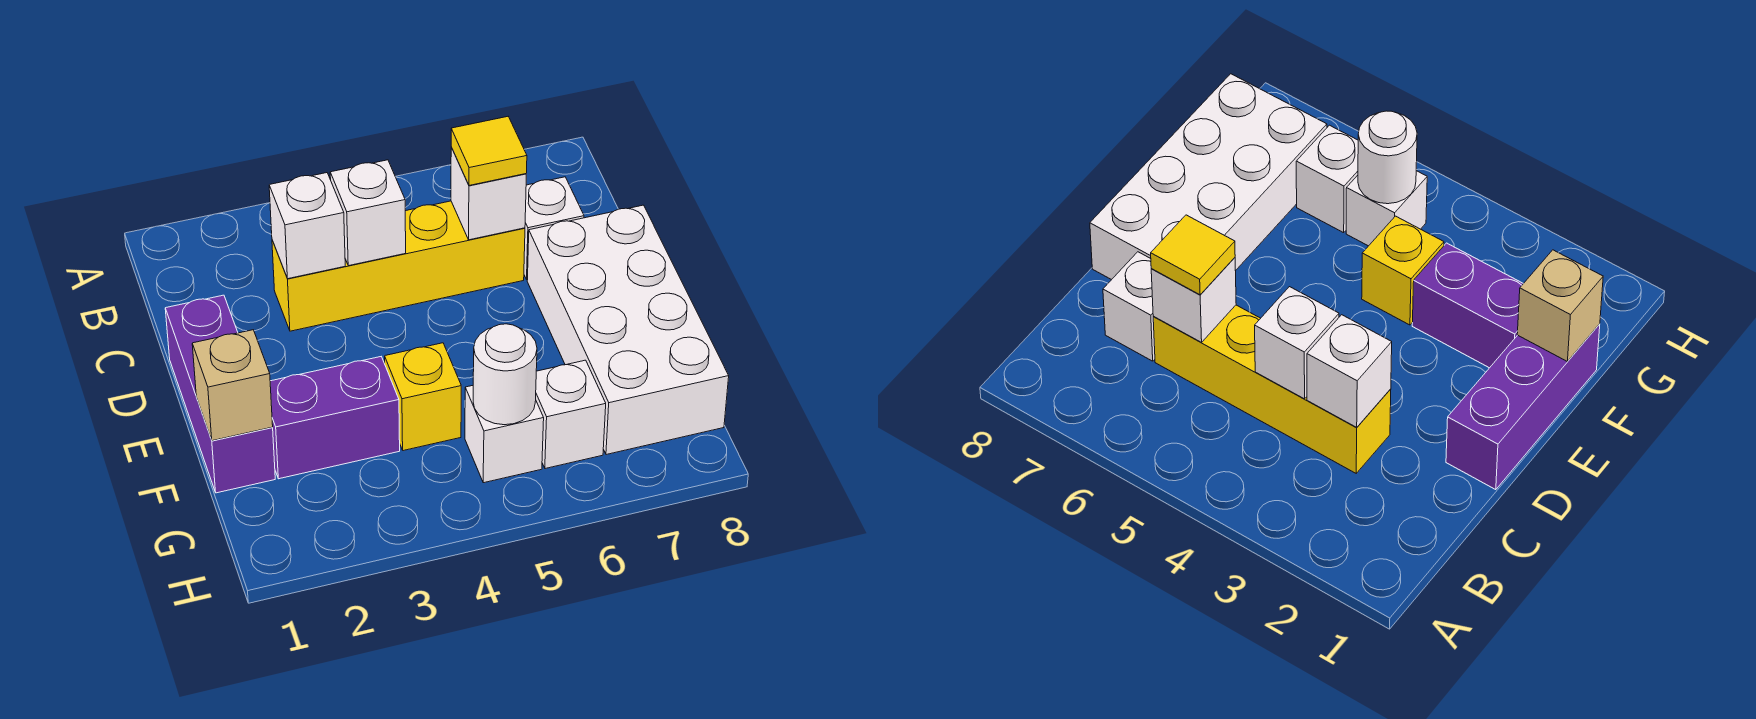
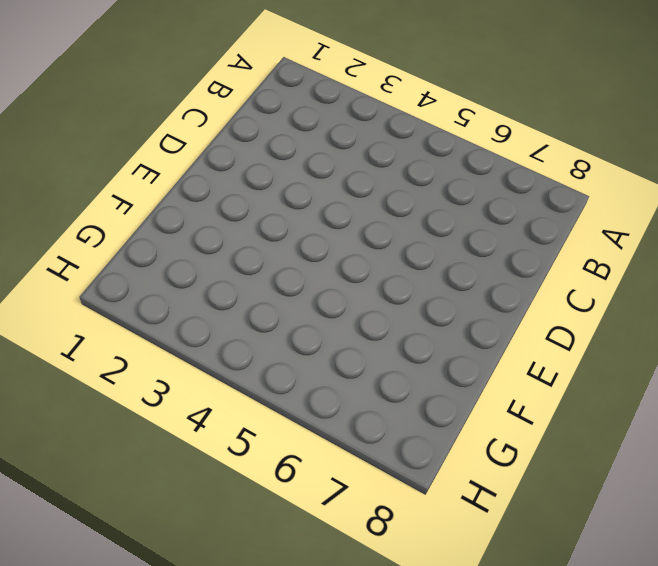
none -> yellow brick C3:C6 level 1
none -> white brick C7 level 1
none -> purple brick D1:F1 level 1

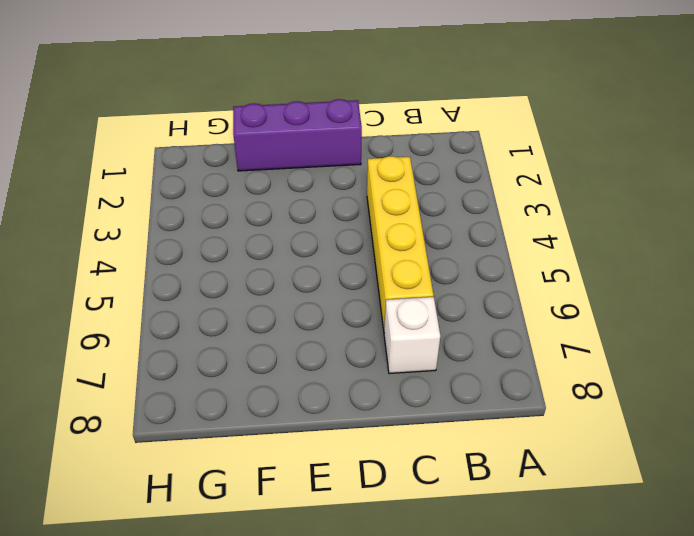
none -> white brick D7:G8 level 1
none -> purple brick F2:F3 level 1
none -> yellow brick F4 level 1

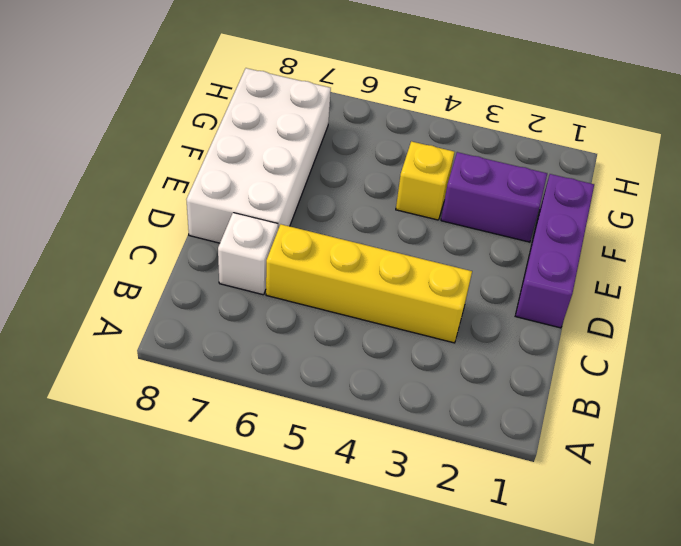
none -> white brick G5 level 1
none -> white brick G6 level 1
none -> white brick C3 level 2

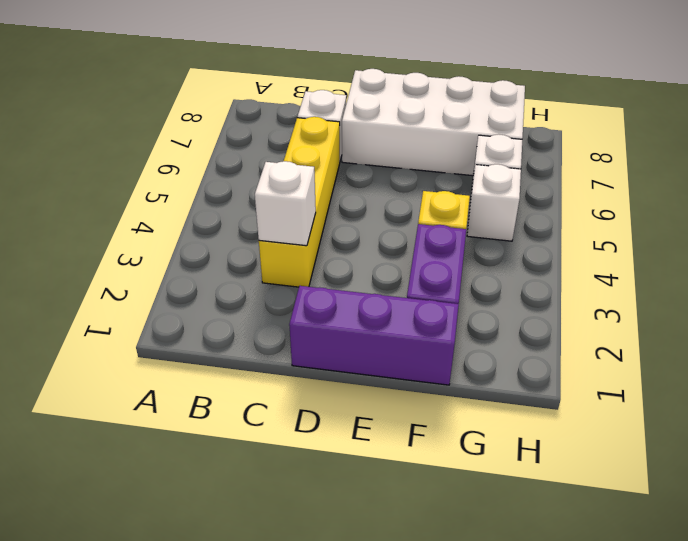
none -> white brick C4 level 2
none -> white brick C6 level 2
none -> tan brick F1 level 2

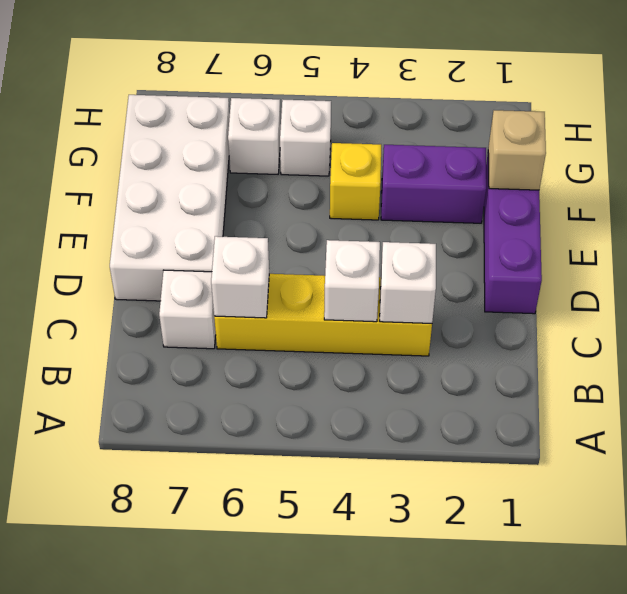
none -> white round brick G5 level 2
none -> yellow tile C6 level 3

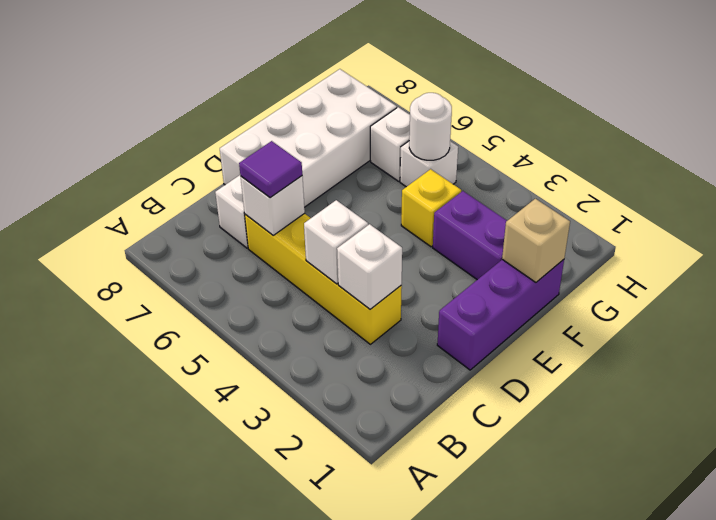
purple tile C6 level 3 -> yellow tile C6 level 3

